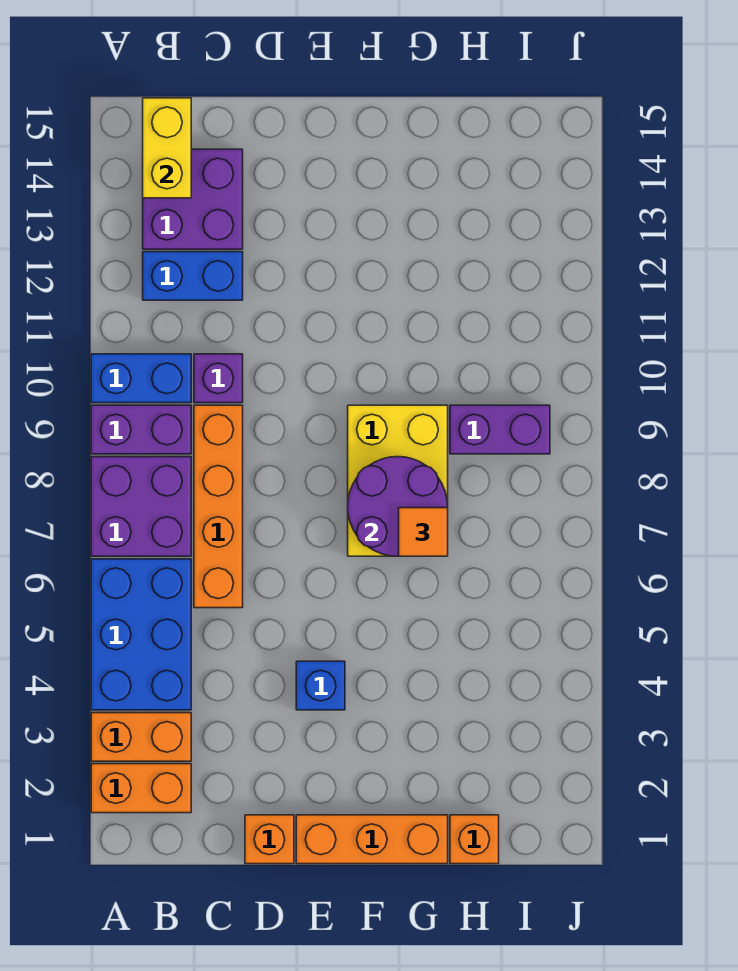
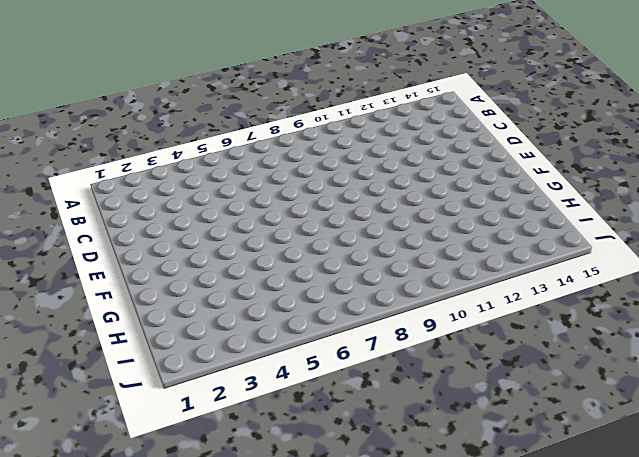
none -> orange brick A2:B2 level 1
none -> orange brick A3:B3 level 1
none -> blue brick A4:B6 level 1

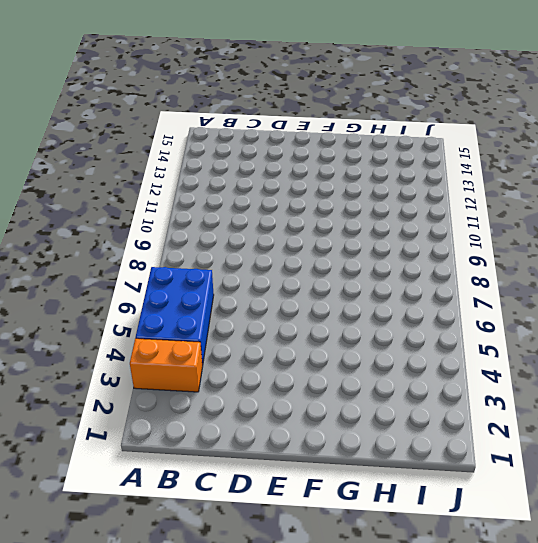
none -> orange brick A2:B2 level 1
none -> purple brick A7:B8 level 1
none -> purple brick A9:B9 level 1

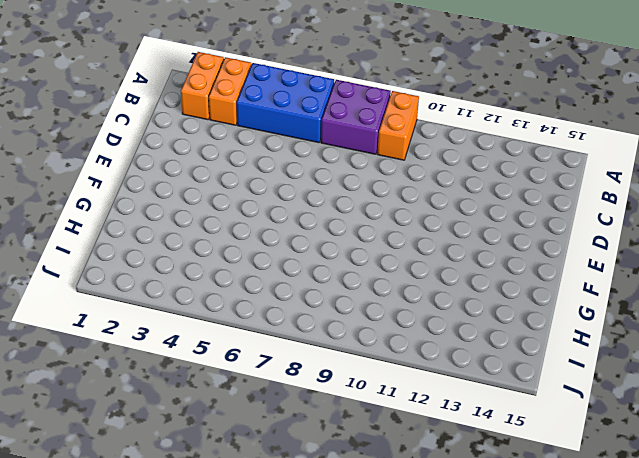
orange brick A9:B9 level 1 -> purple brick A9:B9 level 1
none -> blue brick A10:B10 level 1
none -> blue brick B12:C12 level 1
none -> purple brick B13:C14 level 1

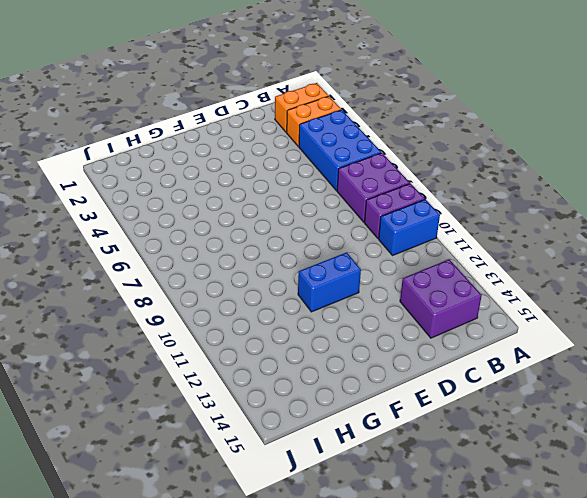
blue brick E11:F11 level 1 -> blue brick B12:C12 level 1
none -> orange brick C6:C9 level 1
none -> purple brick C10 level 1
none -> orange brick D1 level 1

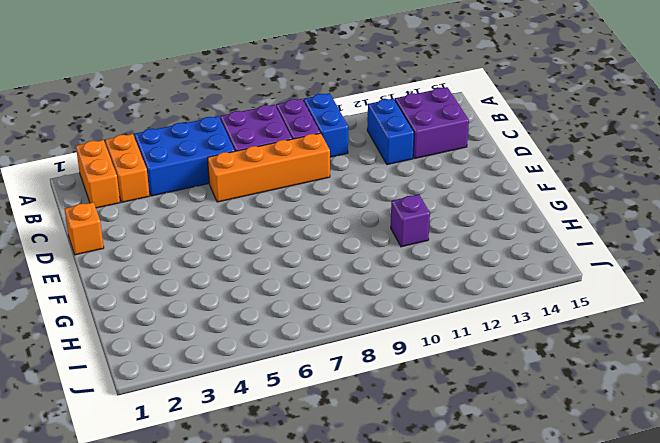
purple brick G11 level 1 -> purple brick C10 level 1
none -> orange brick E1:G1 level 1
none -> blue brick E4 level 1
none -> yellow brick F7:G9 level 1

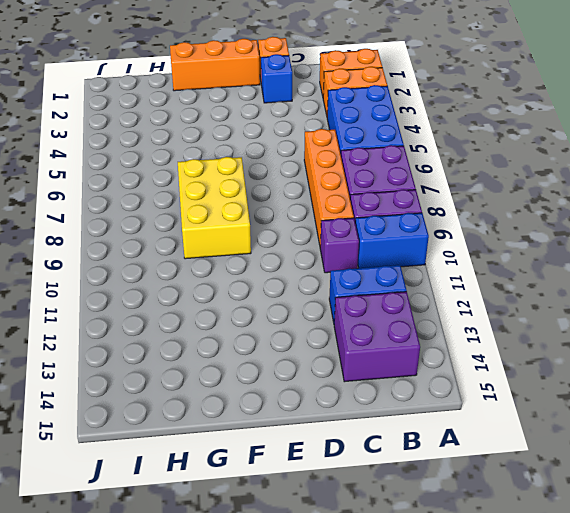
blue brick D2 level 1 -> blue brick E4 level 1
none -> orange brick H1 level 1
none -> purple brick H9:I9 level 1
none -> yellow brick B14:B15 level 2

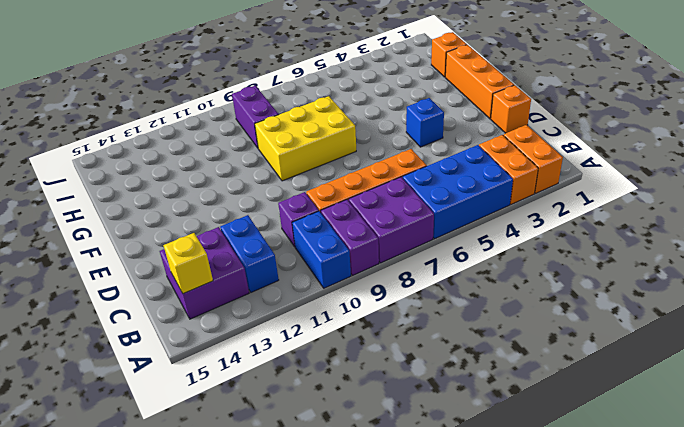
yellow brick B14 level 2 -> yellow brick B14:B15 level 2
none -> purple round brick F7:G8 level 2
none -> orange tile G7 level 3

